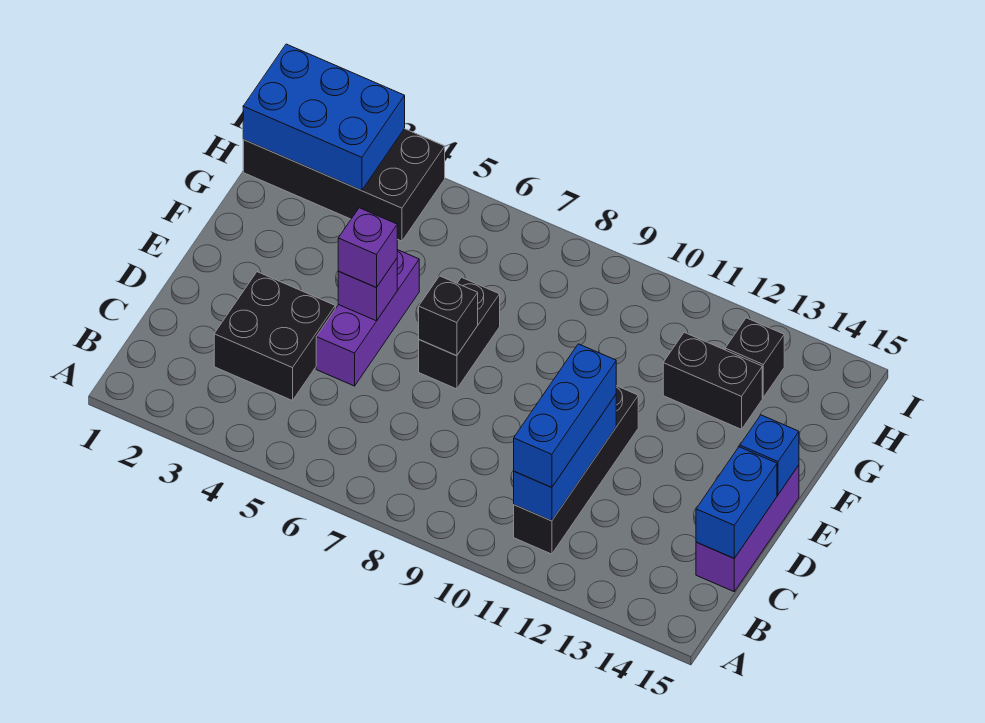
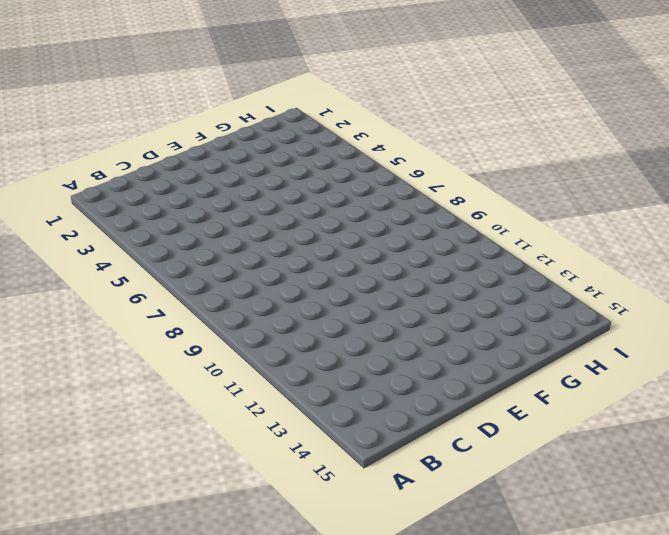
none -> black brick B11:E11 level 1
none -> black brick C3:D4 level 1
none -> purple brick C15:E15 level 1

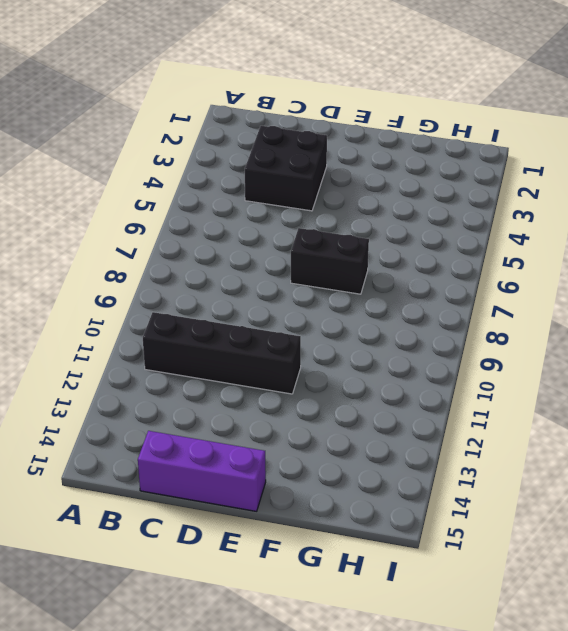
none -> purple brick D5:F5 level 1
none -> black brick G12:G13 level 1
none -> black brick H1:I4 level 1

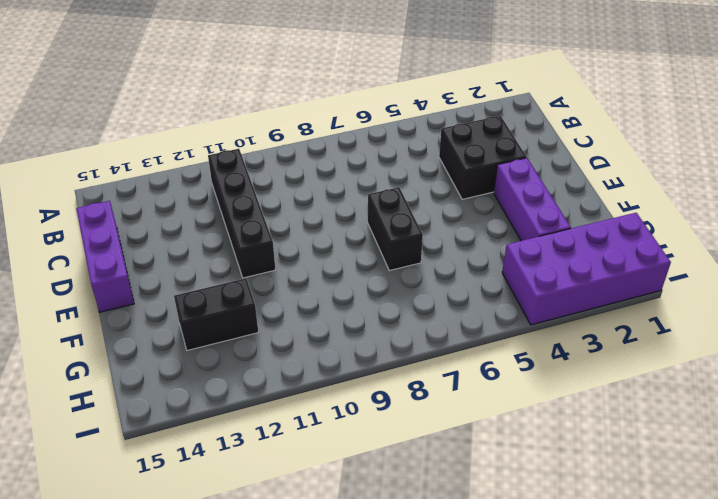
purple brick E3:G3 level 1 -> purple brick D5:F5 level 1
purple brick H1:I4 level 1 -> black brick H1:I4 level 1
none -> black brick H13 level 1
none -> blue brick B11:D11 level 2
none -> blue brick C15:D15 level 2

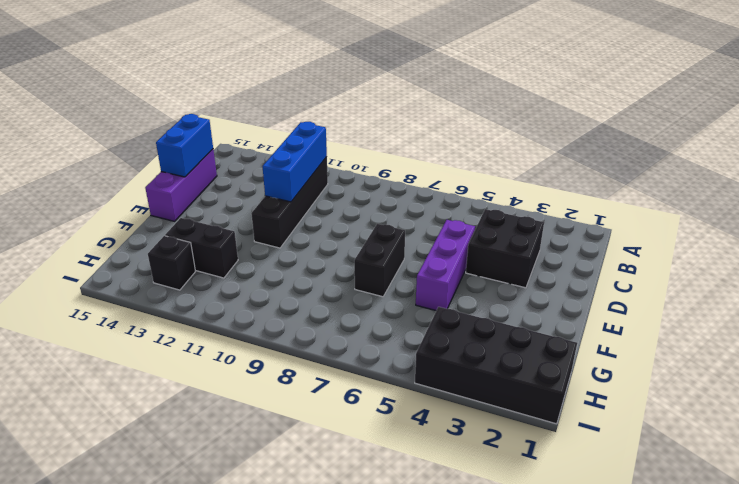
none -> purple brick E5 level 2
none -> black brick E7 level 2
none -> blue brick E15 level 2

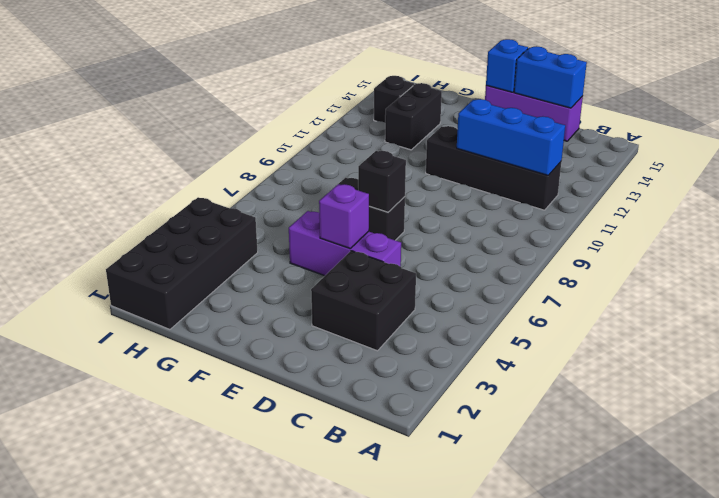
none -> blue brick H1:I3 level 2
none -> blue brick B11:D11 level 3
none -> purple brick E5 level 3

